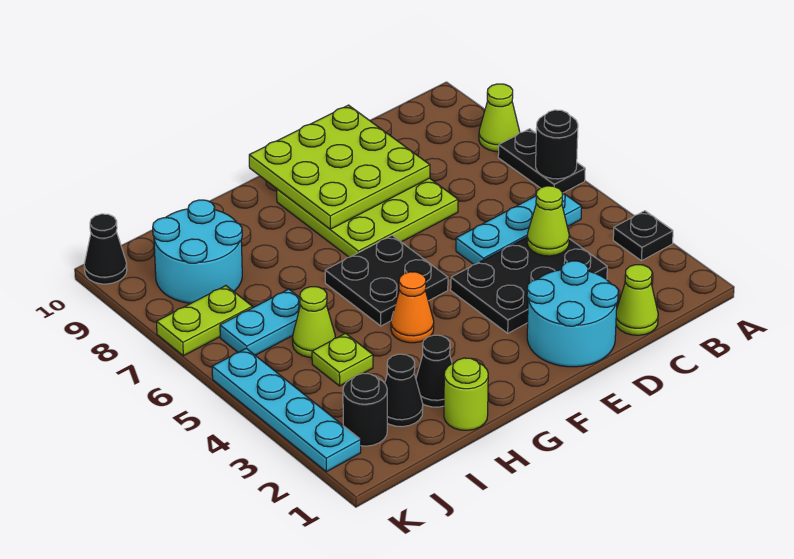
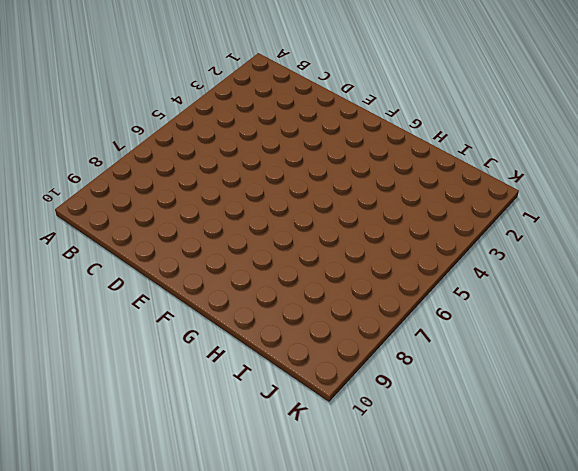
none -> black plate A3 level 1
none -> black plate A6:A7 level 1
none -> lime cone A8 level 1

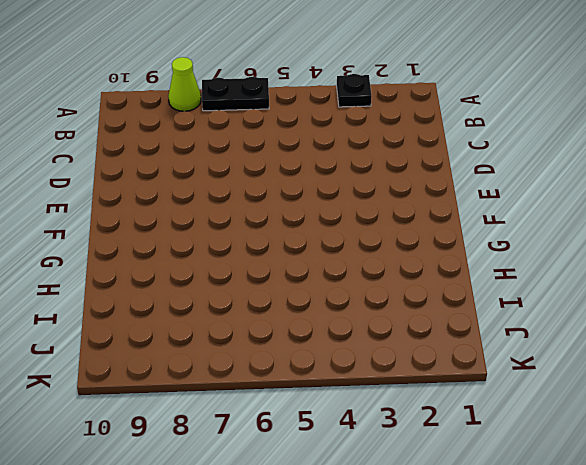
none -> cyan plate B5:D5 level 1
none -> lime cone C1 level 1
none -> black plate C3:E4 level 1

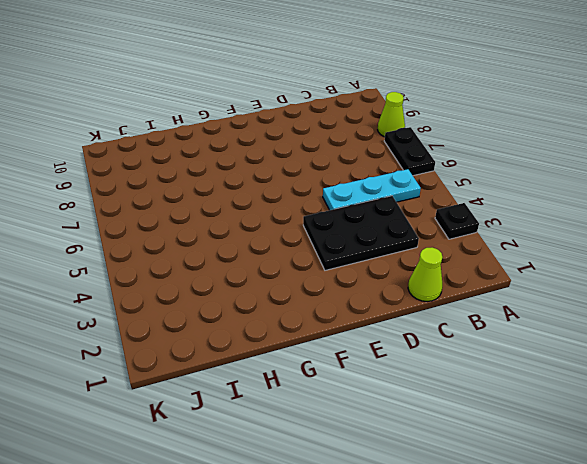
none -> cyan round brick D1:E2 level 1
none -> lime plate D7:F9 level 1
none -> black plate F5:G6 level 1

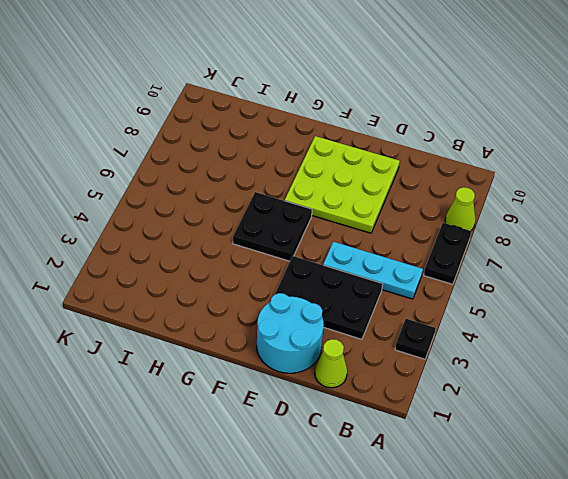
none -> orange cone G4 level 1
none -> lime round brick H1 level 1
none -> black cone H2 level 1

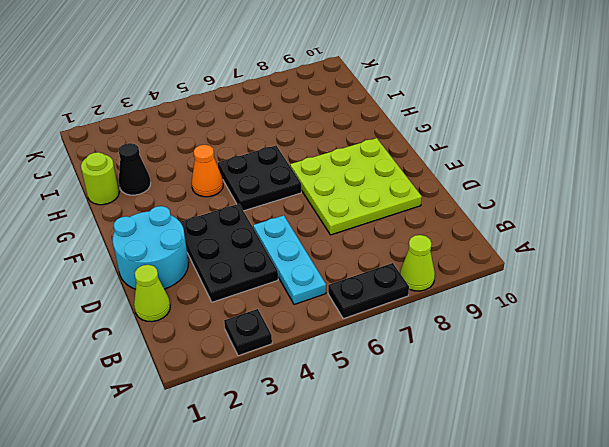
none -> black cone I2 level 1
none -> lime plate I4 level 1
none -> lime cone I5 level 1

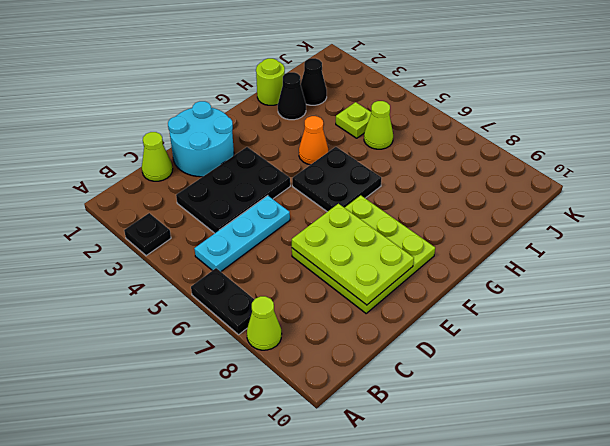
lime plate D7:E9 level 2 -> lime plate D8:F10 level 2
none -> cyan plate I6:J6 level 1
none -> cyan round brick I8:J9 level 1
none -> black round brick J2 level 1

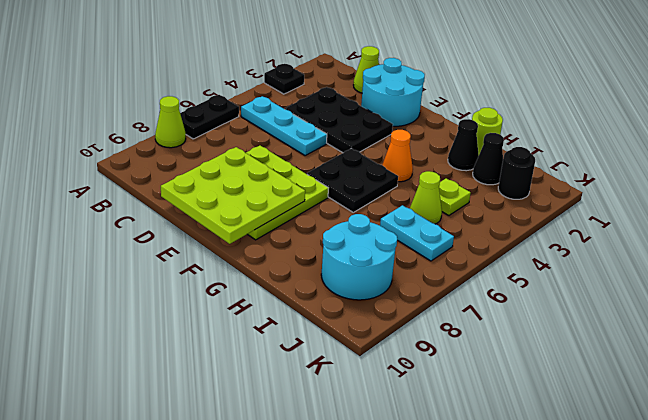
none -> lime plate J7:K7 level 1
none -> cyan plate K2:K5 level 1
none -> black cone K10 level 1

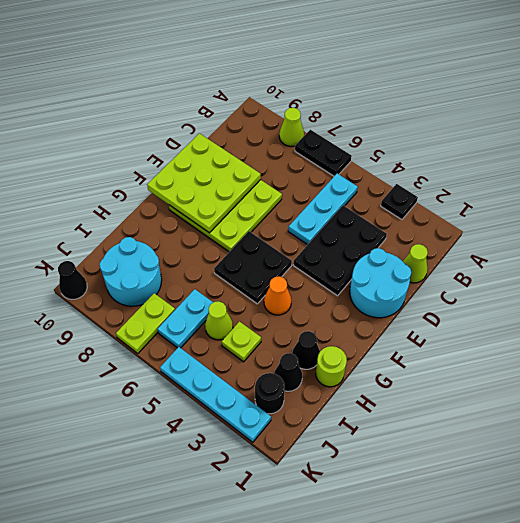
none -> black round brick A6 level 2
none -> lime cone C4 level 2

